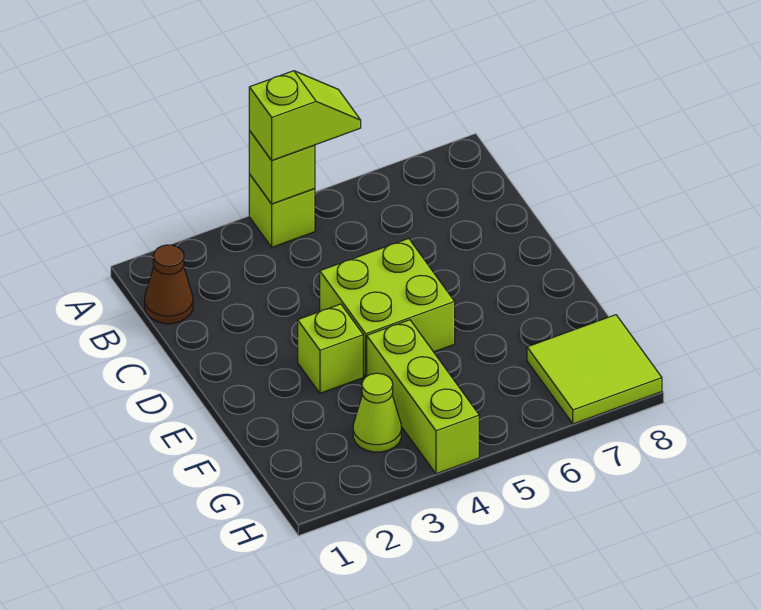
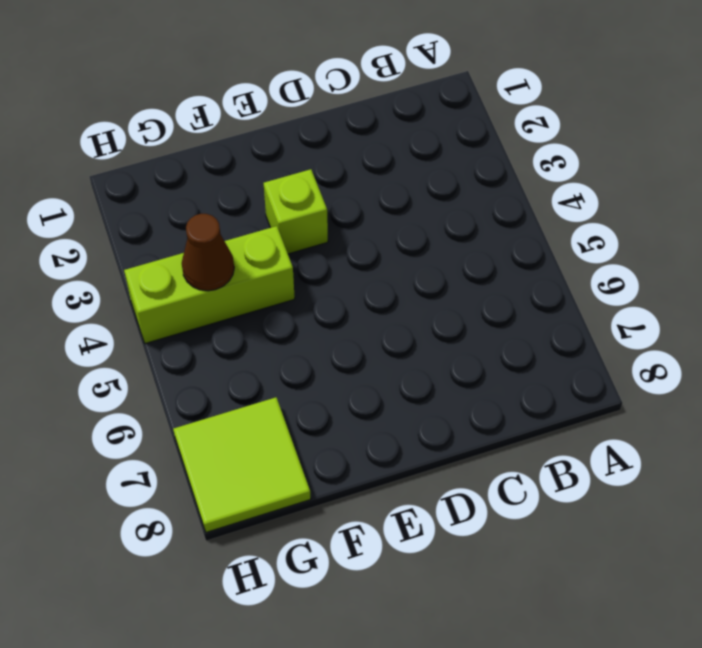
brown cone G4 level 2 -> brown cone B1 level 1
none -> lime brick A4 level 1
none -> lime brick D4:E5 level 1

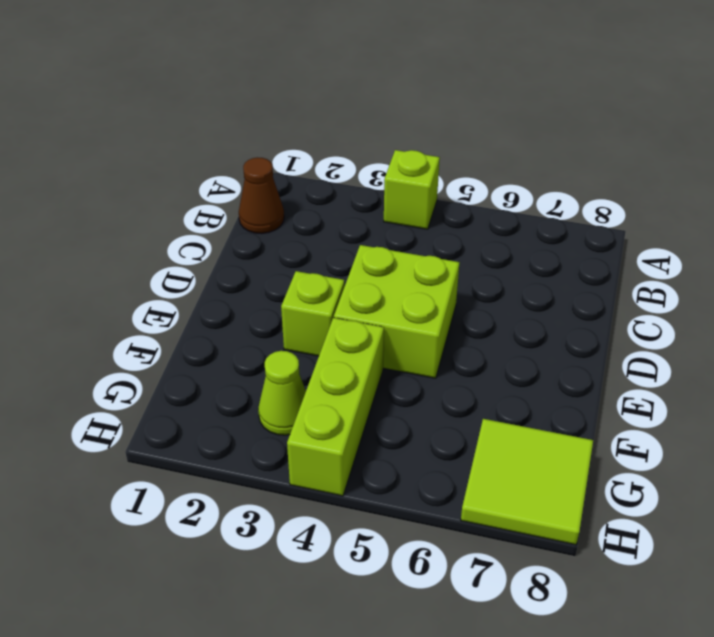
none -> lime brick A4 level 2
none -> lime slope A4:A5 level 3 top 4

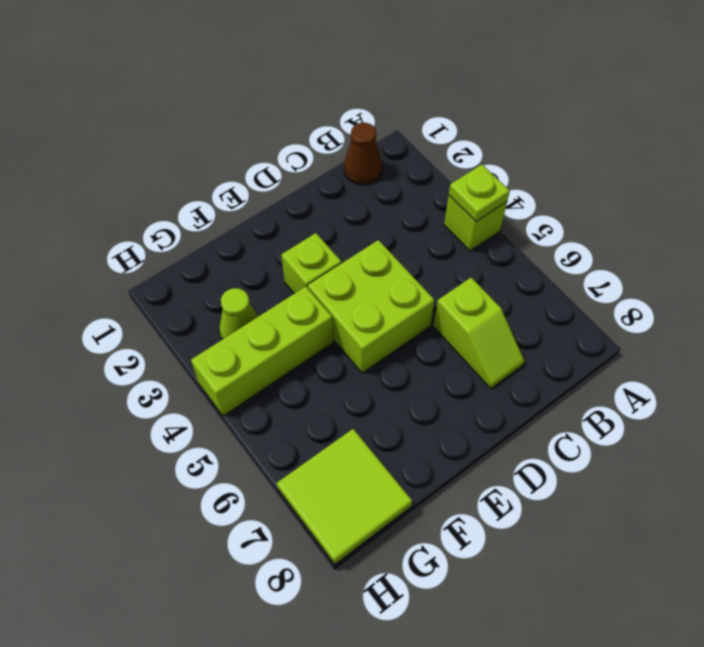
lime plate A4 level 2 -> lime brick A4 level 2
lime slope C6:C7 level 1 top 6 -> lime slope A4:A5 level 3 top 4

